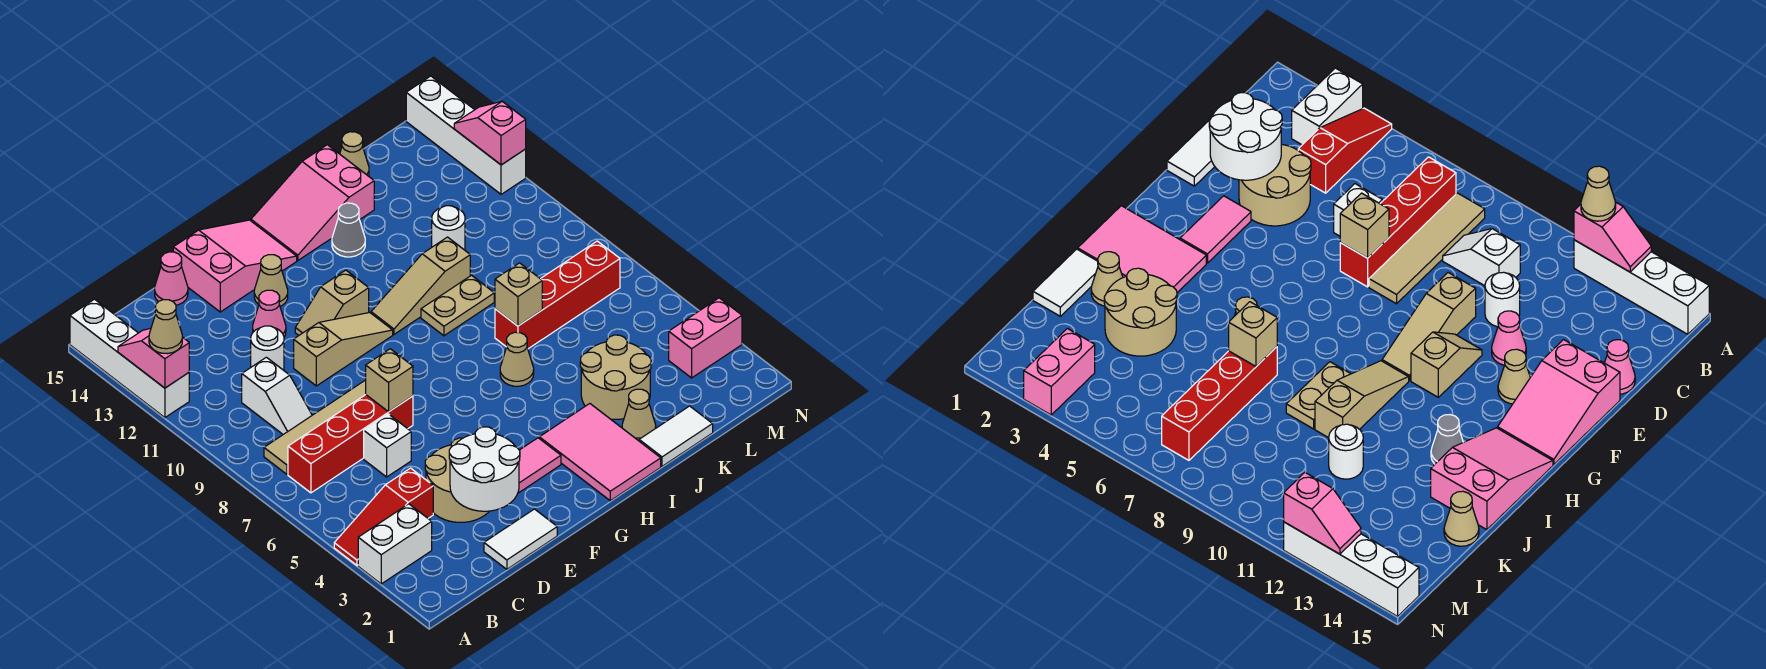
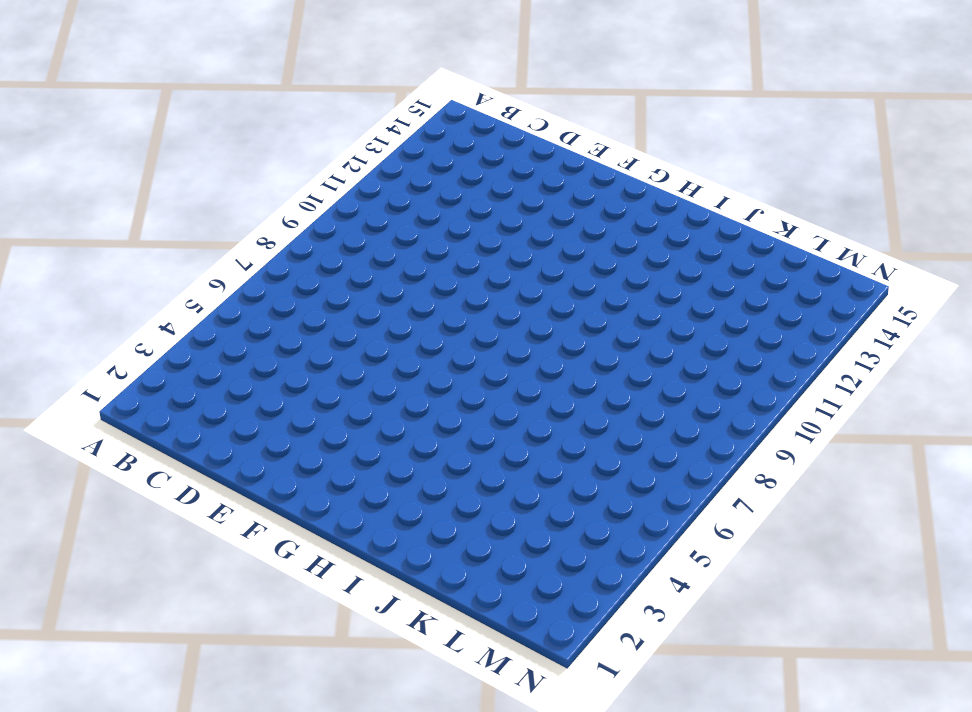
none -> white brick A3:B3 level 1
none -> red slope A4:C4 level 1 top C
none -> white brick A12:A15 level 1
none -> red brick B7:E7 level 1

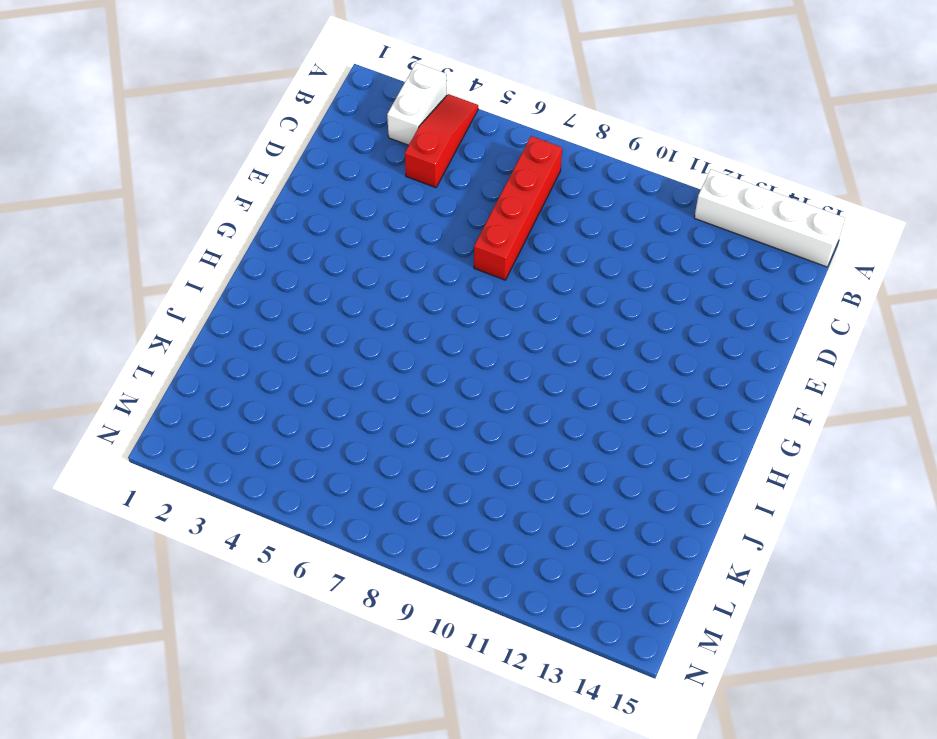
none -> tan tile B8:E8 level 1
none -> white slope C9:C10 level 1 top 10
none -> white tile D1:E1 level 1
none -> tan round brick D3:E4 level 1

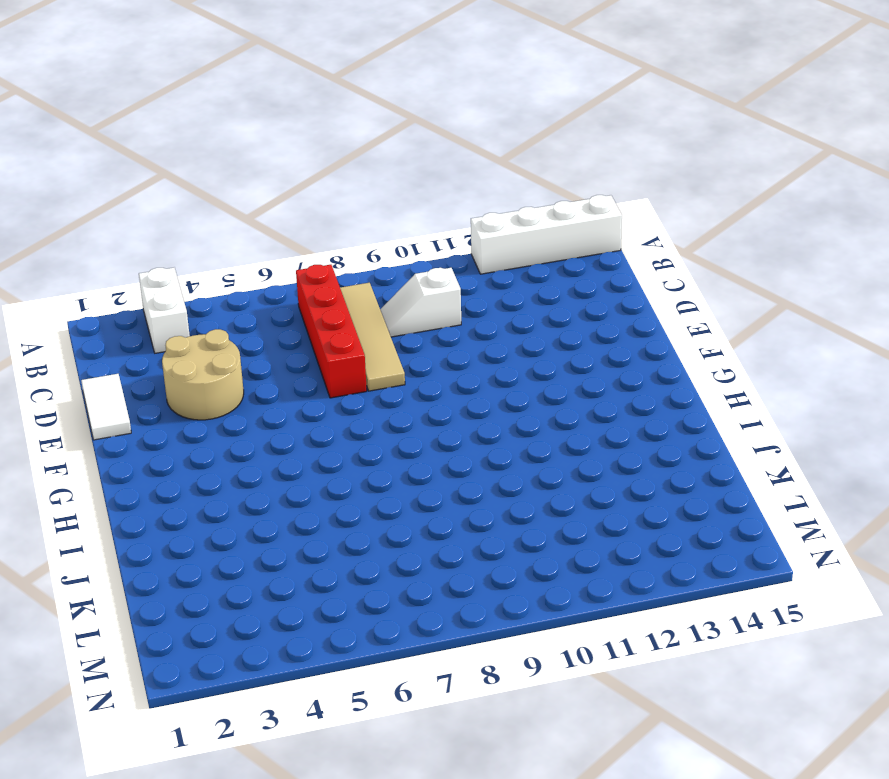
none -> red slope A4:C4 level 1 top C
none -> white brick D6 level 1
none -> white round brick D11 level 1
none -> pink cone D15 level 1

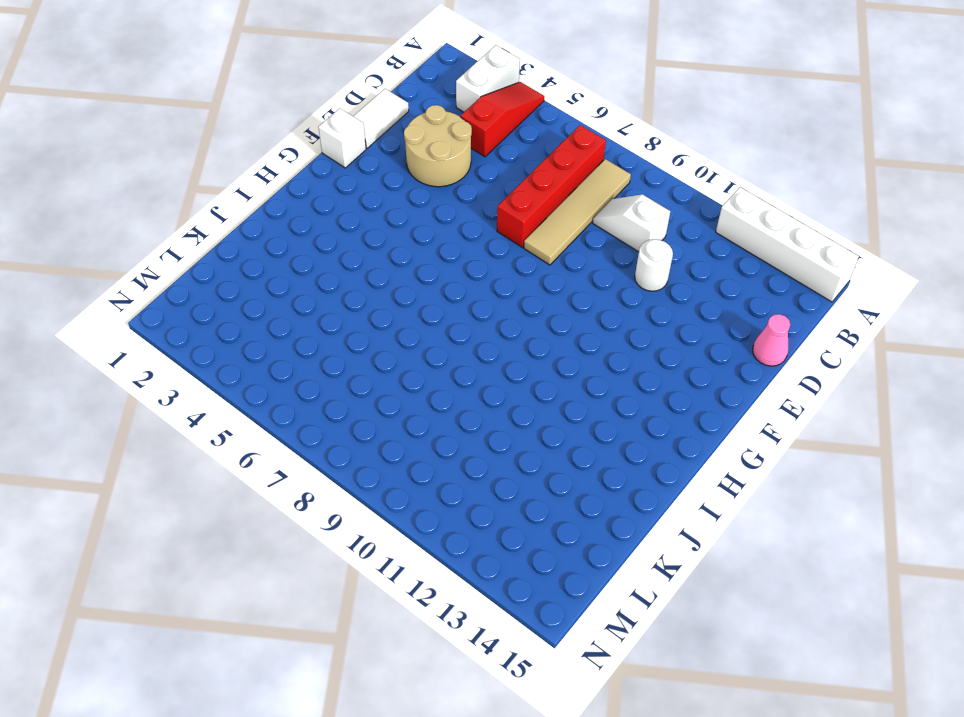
white brick F1 level 1 -> white brick D6 level 1
none -> tan slope E10:G10 level 1 top E
none -> pink cone E12 level 1
none -> pink slope E14:G15 level 1 top E
none -> pink tile F3:G3 level 1

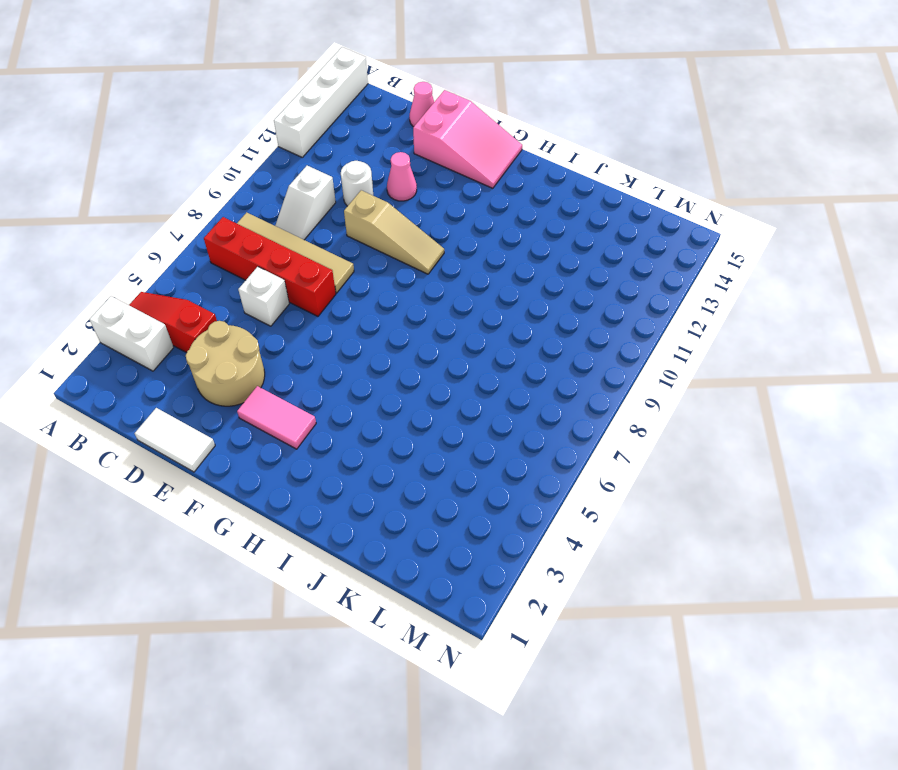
none -> tan slope F11:G11 level 1 top G
none -> tan cone F13 level 1
none -> pink tile H1:I3 level 1
none -> tan slope H10:J10 level 1 top J

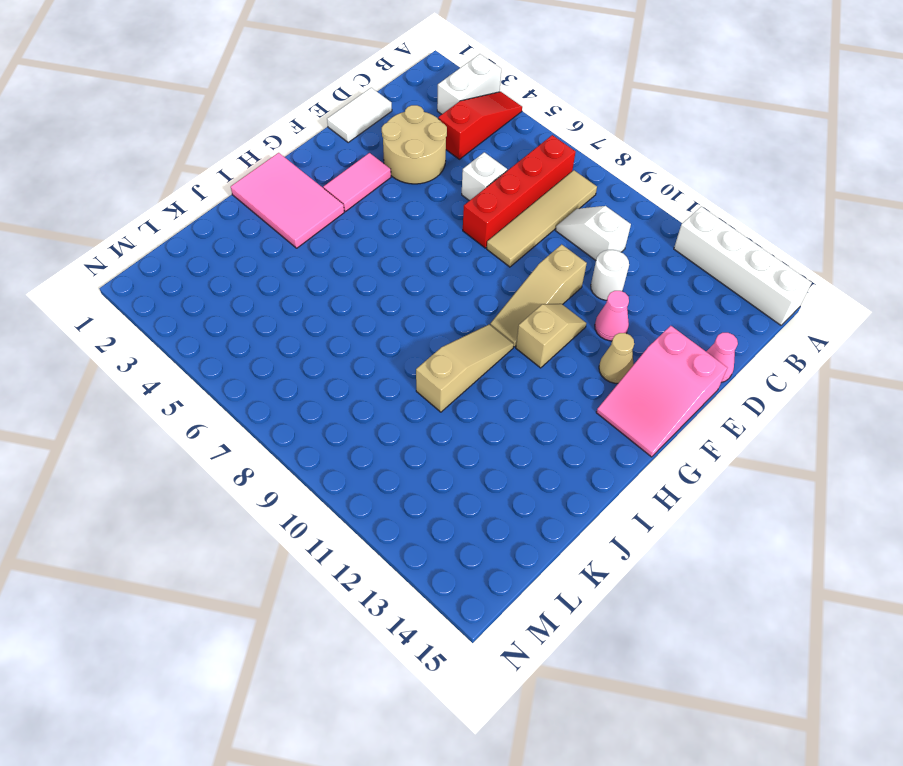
none -> pink slope H14:J15 level 1 top J
none -> tan cone I6 level 1
none -> tan plate I9:J9 level 1
none -> grey cone I13 level 1

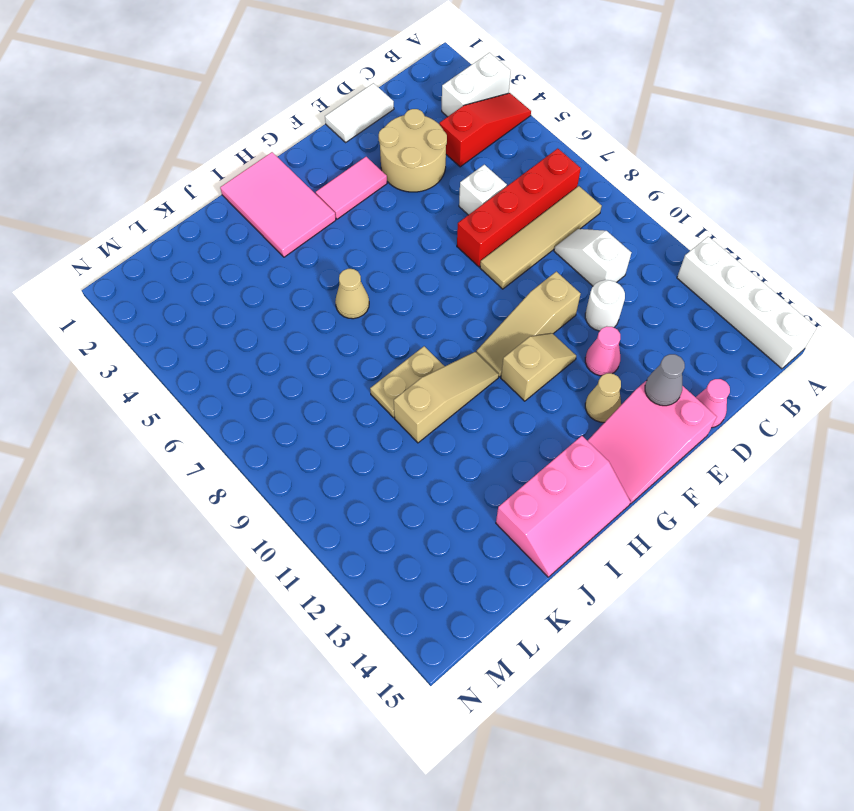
grey cone E14 level 2 -> grey cone I13 level 1
pink slope H14:J15 level 1 top 14 -> pink slope H14:J15 level 1 top J
none -> white tile J1:K1 level 1
none -> tan cone J2 level 1
none -> tan round brick J3:K4 level 1
none -> red brick J7:M7 level 1

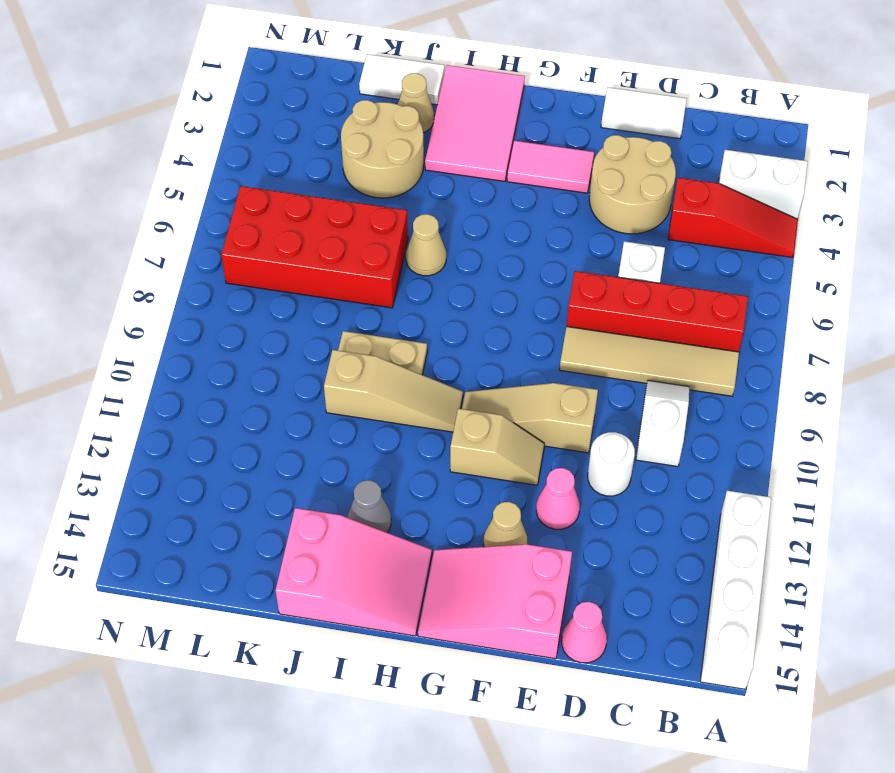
red brick J6:M7 level 1 -> red brick J7:M7 level 1
none -> white round brick K11 level 1
none -> tan cone K15 level 1
none -> pink brick M3:N3 level 1
none -> white brick N12:N15 level 1

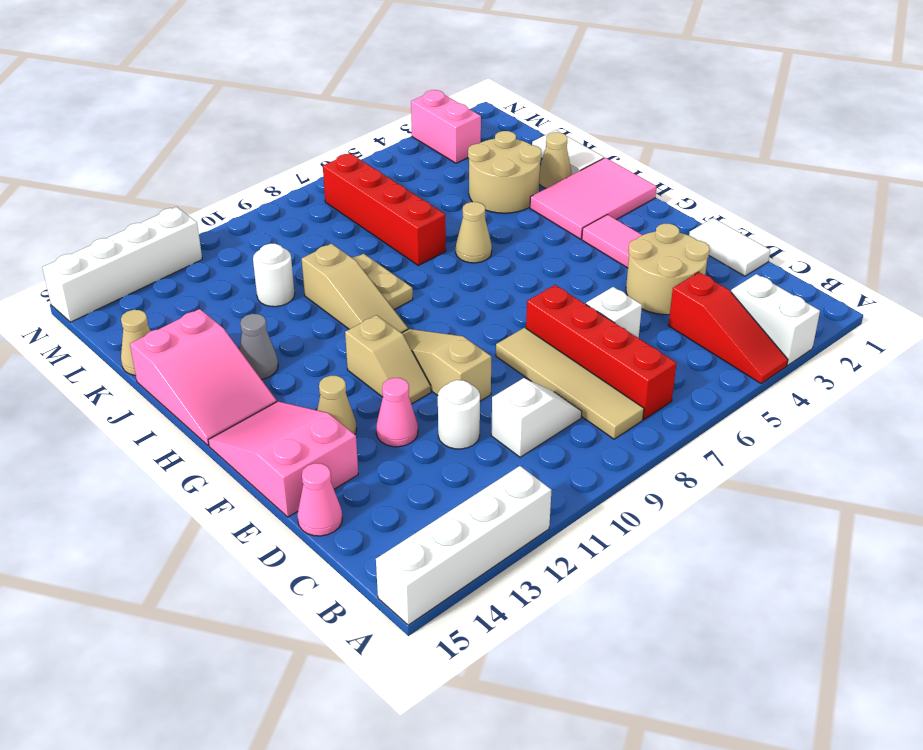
none -> pink slope A12:A13 level 2 top 12
none -> white round brick D2:E3 level 2
none -> tan brick E7 level 2
none -> tan brick J7 level 2

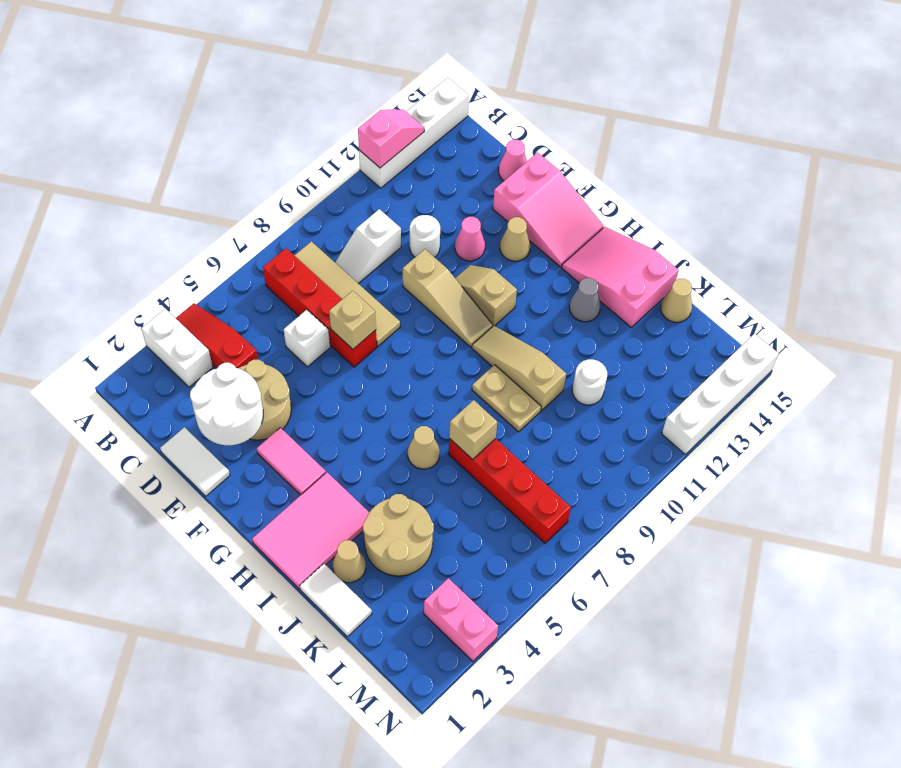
none -> pink slope N12:N13 level 2 top 12
none -> tan cone A12 level 3

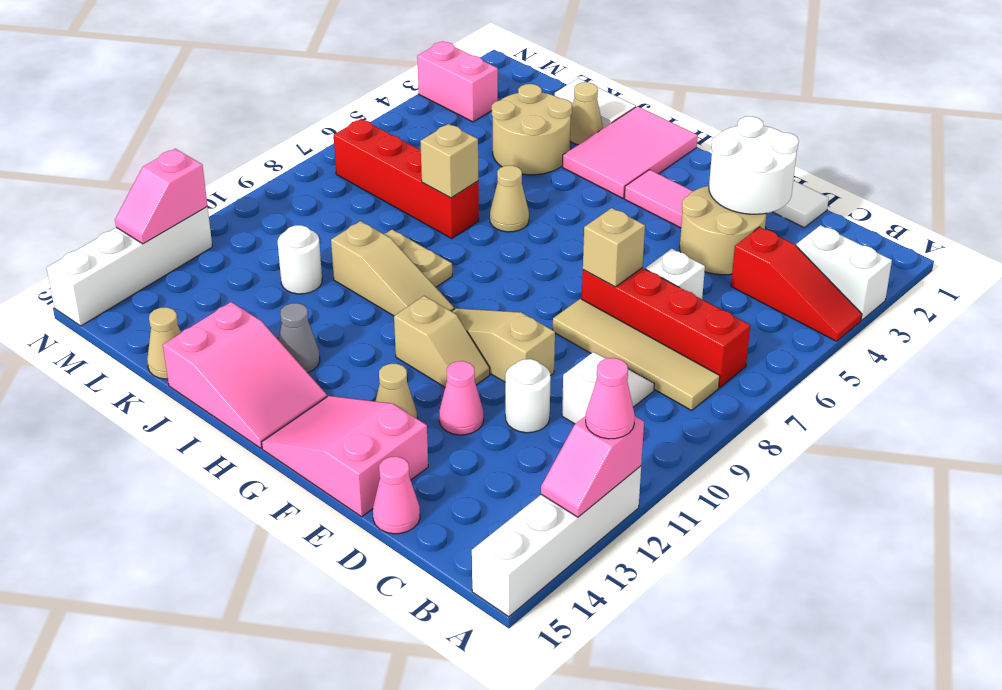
pink cone A12 level 3 -> tan cone A12 level 3

